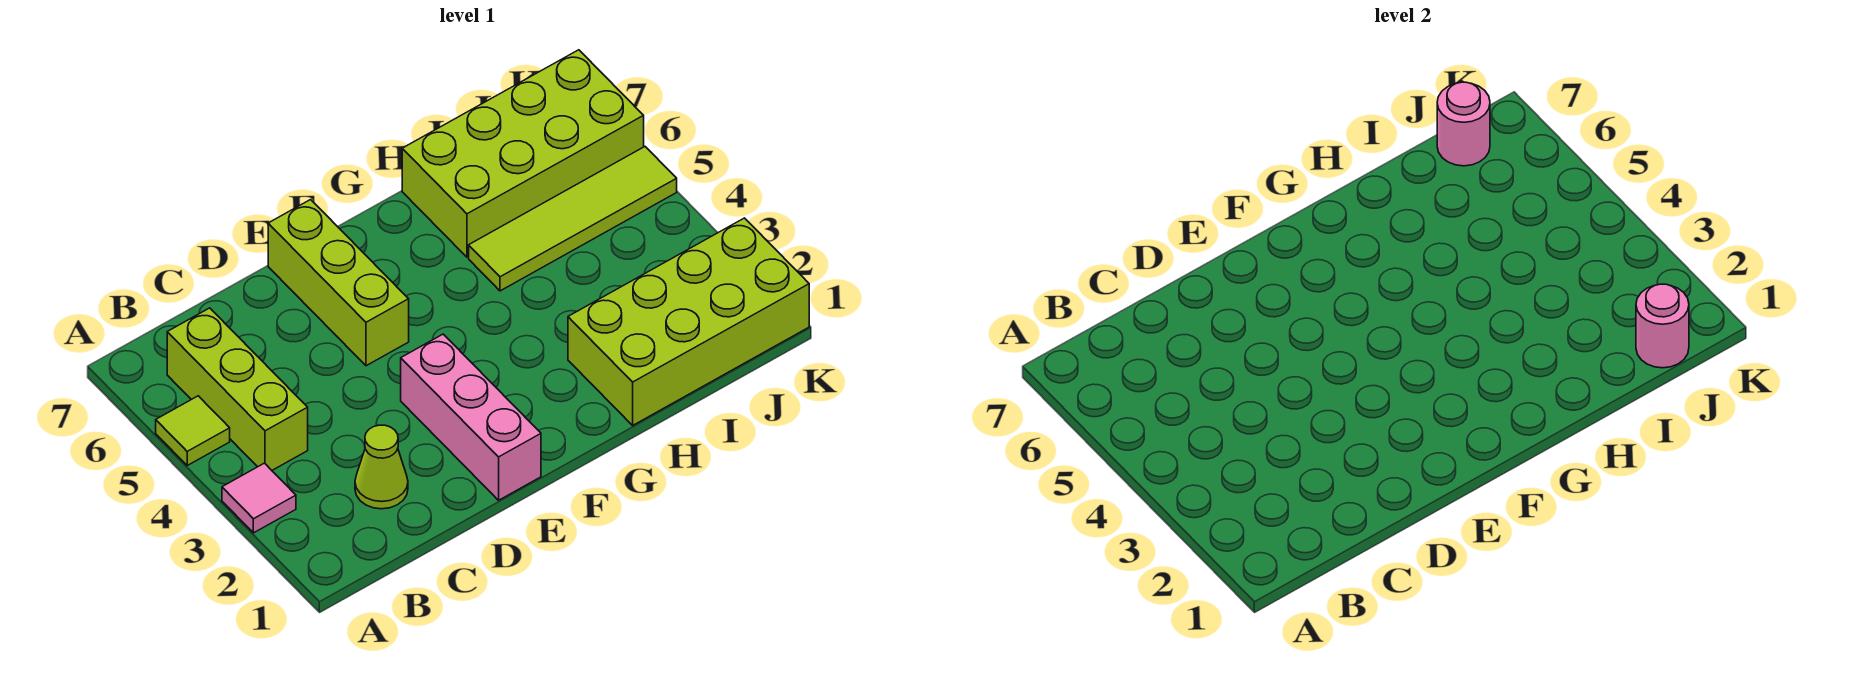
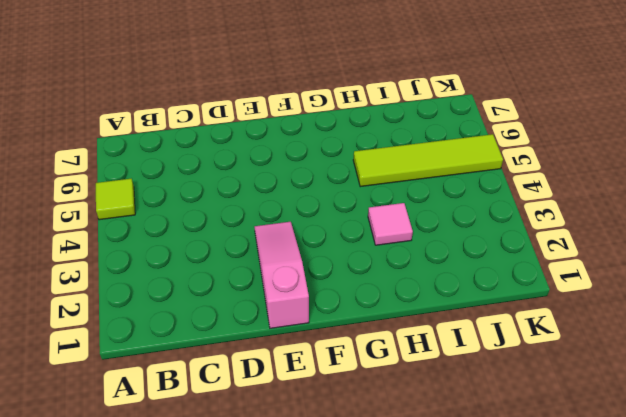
pink slope E1:E3 level 1 top 1 -> pink brick E1:E3 level 1
pink tile H3 level 1 -> pink tile A3 level 1
none -> lime brick B4:B6 level 1
none -> lime cone C2 level 1

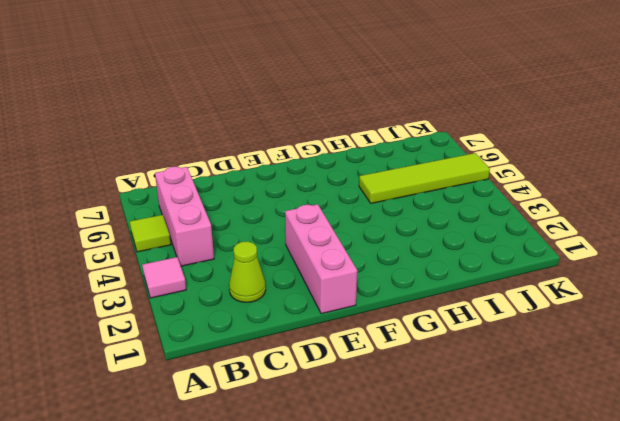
pink brick B4:B6 level 1 -> lime brick B4:B6 level 1
none -> lime brick E5:E7 level 1
none -> lime brick H1:K2 level 1

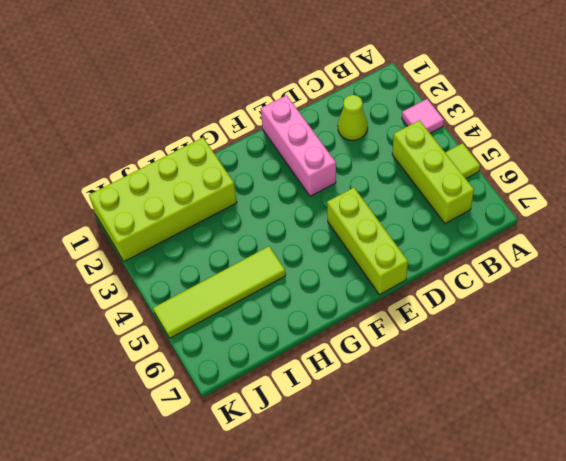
none -> lime brick H6:K7 level 1
none -> pink round brick J1 level 2

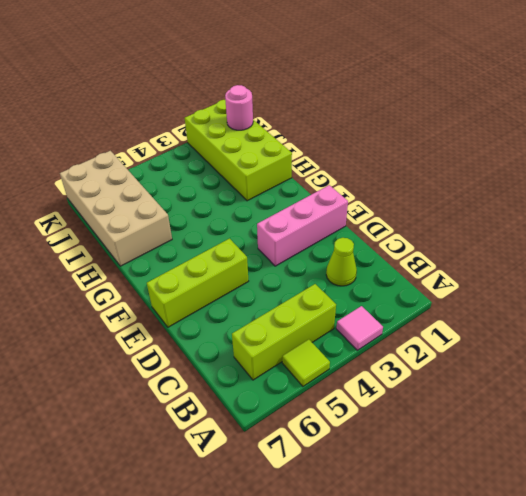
tan brick H6:K7 level 1 -> lime brick H6:K7 level 1
none -> lime tile H5:K5 level 1
none -> pink round brick J7 level 2

